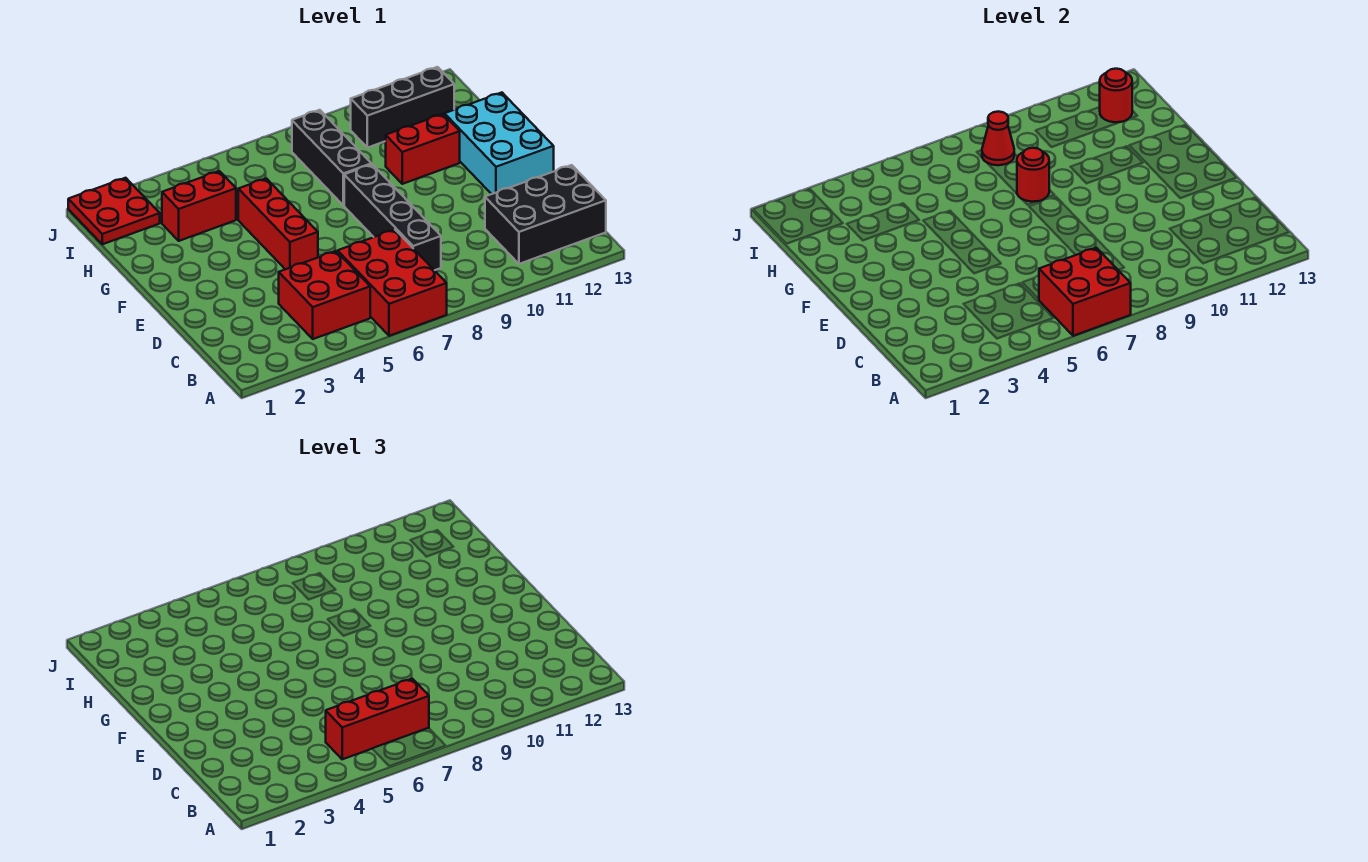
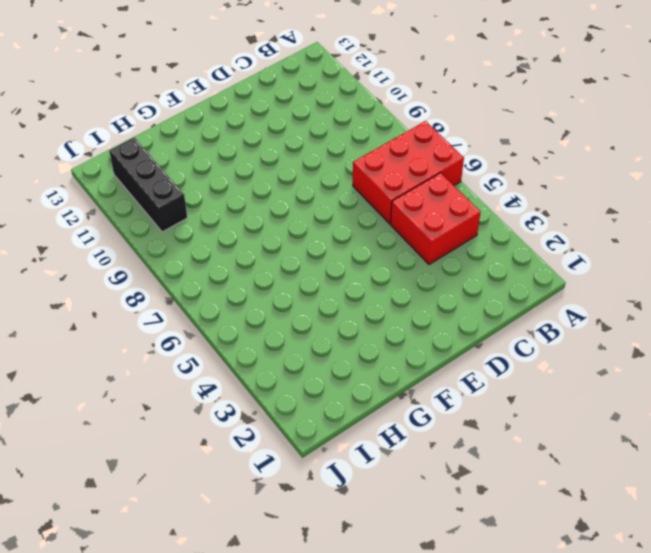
none -> black brick B11:C13 level 1
none -> black brick C8:F8 level 1
none -> red brick E5:G5 level 1

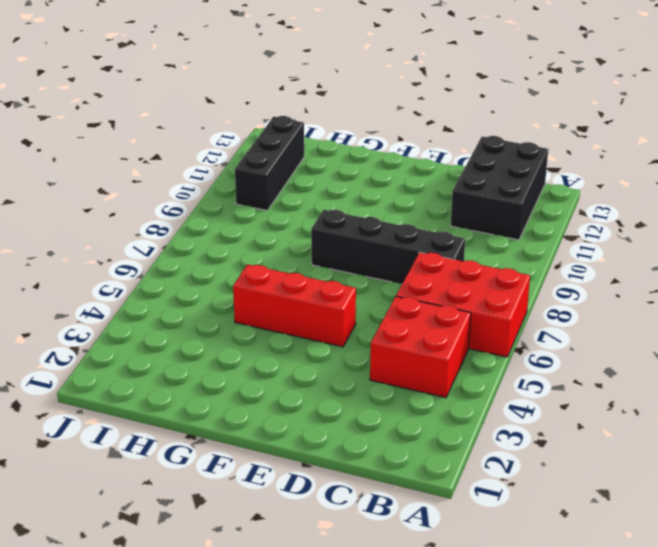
none -> cyan brick E12:G13 level 1
none -> black brick G8:I8 level 1
none -> red brick G10:G11 level 1

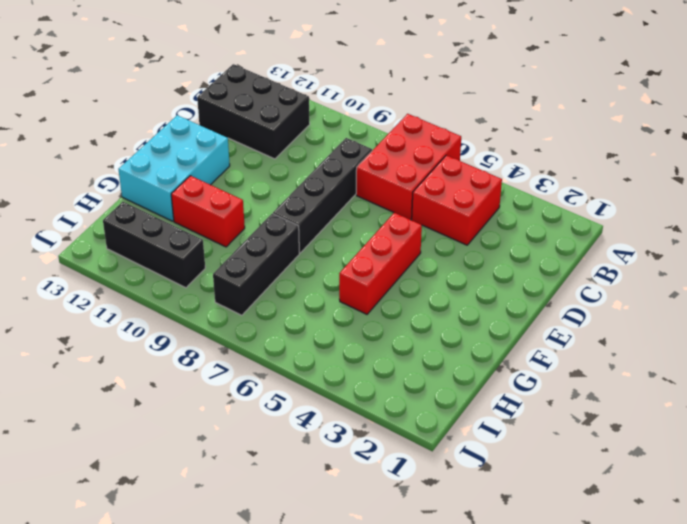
none -> red brick H3:H4 level 1
none -> red plate I1:J2 level 1
none -> red brick A6:B7 level 2

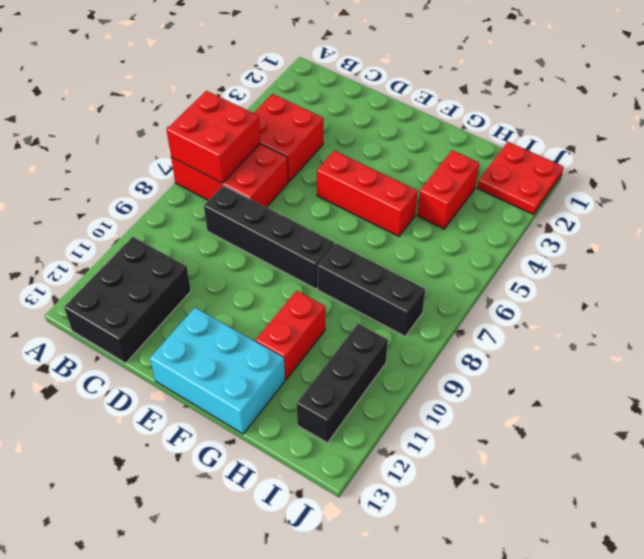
none -> red round brick G8 level 2
none -> red cone I8 level 2
none -> red round brick I12 level 2

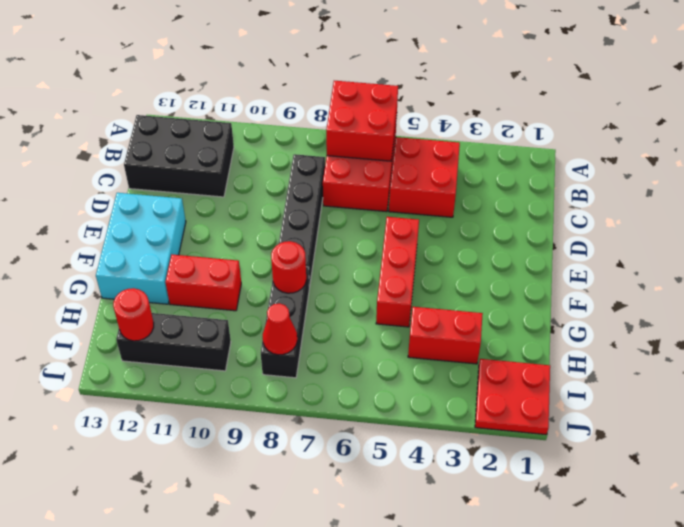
none -> red brick B5:B7 level 3

